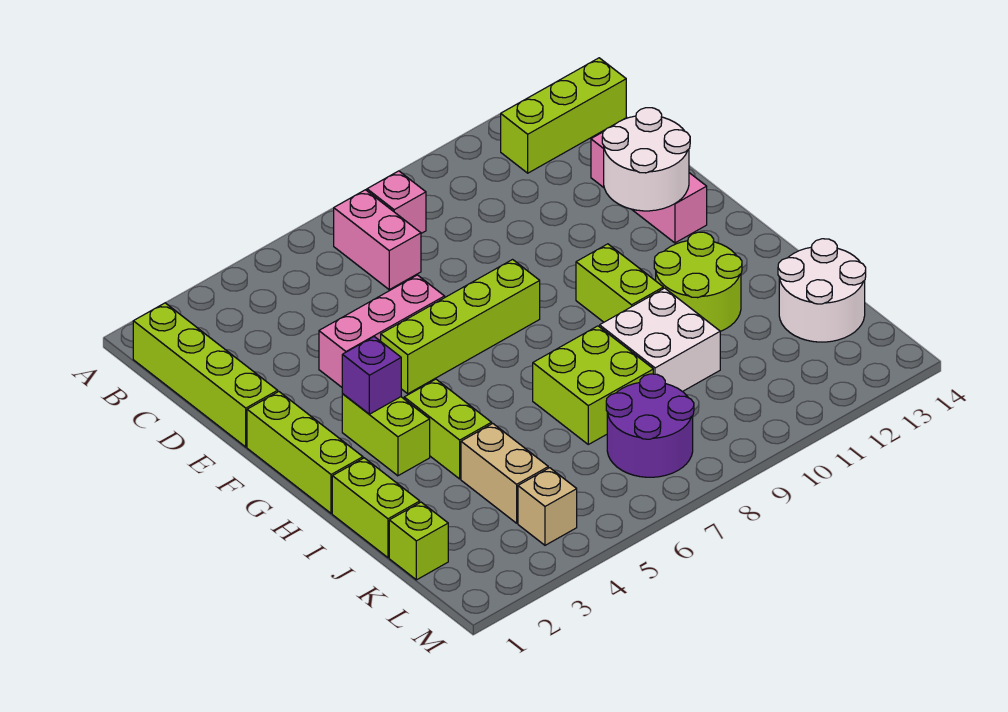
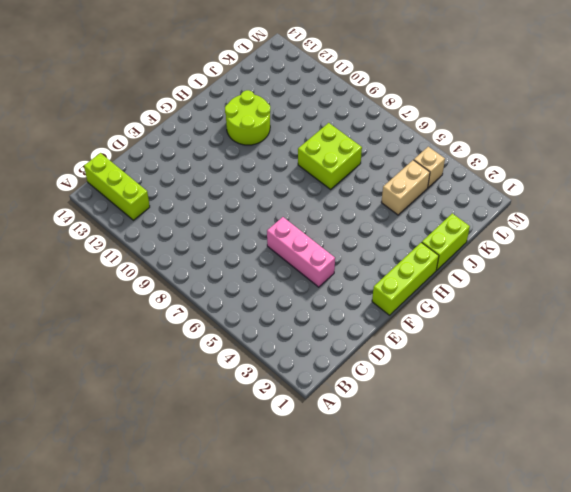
none -> lime brick B1:E1 level 1
none -> pink brick B7:C7 level 1
none -> pink brick B8 level 1

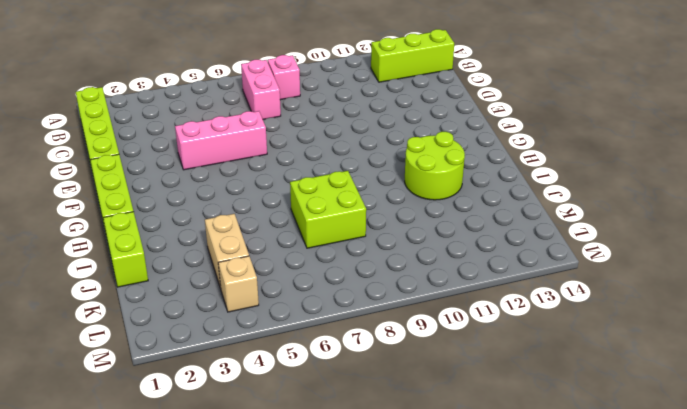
none -> pink brick D13:F13 level 1
none -> lime brick F5:F8 level 1
none -> lime brick G3:H3 level 1

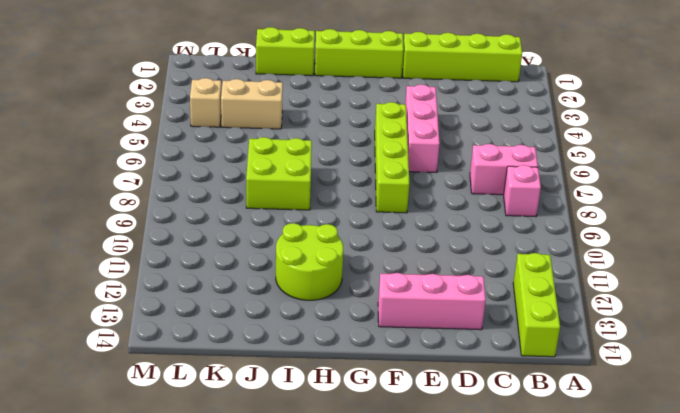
none -> lime brick G3:H3 level 1
none -> lime brick G10:H10 level 1
none -> lime brick H4:I4 level 1

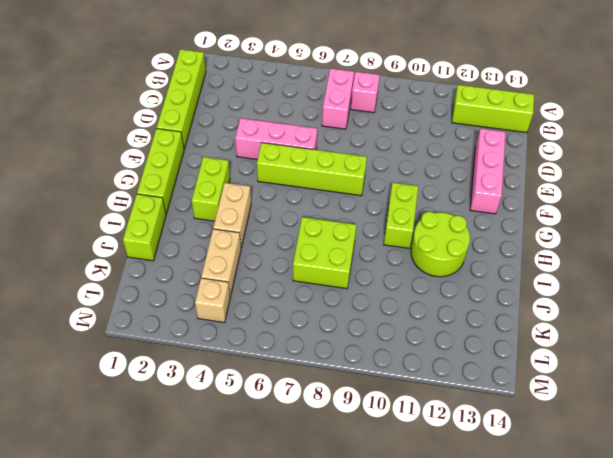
tan brick H4:I4 level 1 -> lime brick H4:I4 level 1
none -> white brick I9:J10 level 1
none -> white round brick J13:K14 level 1
none -> lime brick K1 level 1

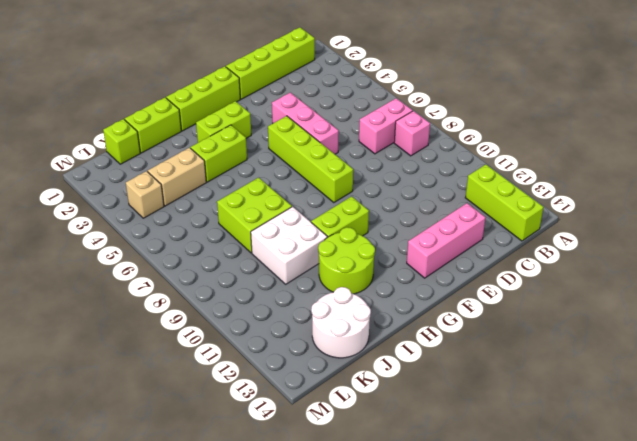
none -> purple round brick K7:L8 level 1
none -> white round brick E12:F13 level 2
none -> purple brick G3 level 2

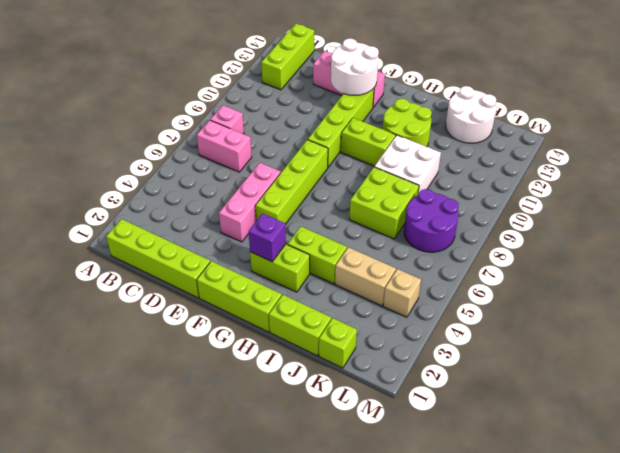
lime brick F9:F12 level 1 -> none

